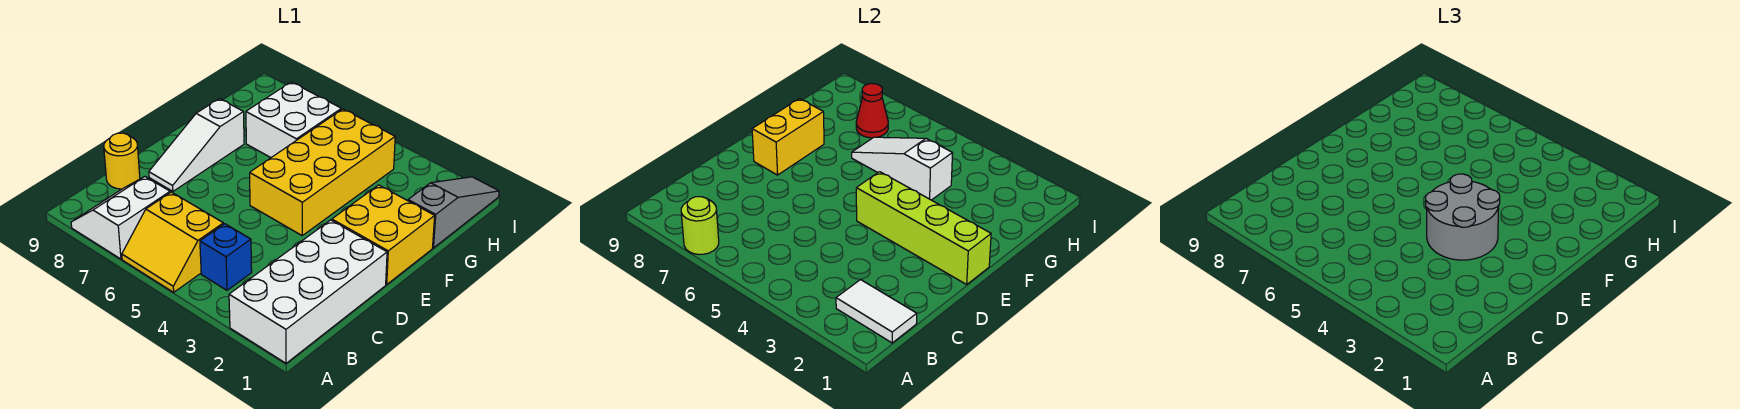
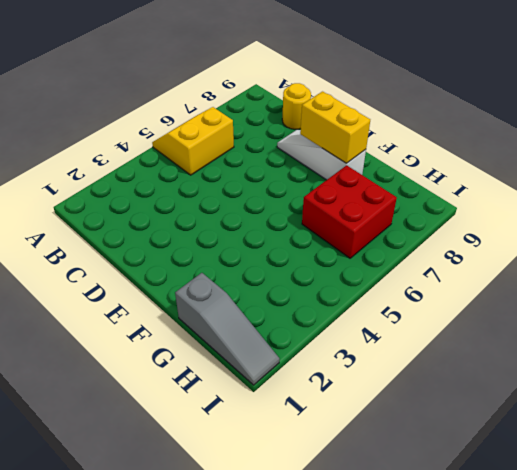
red brick G6:H7 level 1 -> white brick G6:H7 level 1
none -> white brick A1:D2 level 1
none -> white slope A7:B8 level 1 top 7
none -> blue brick B4 level 1

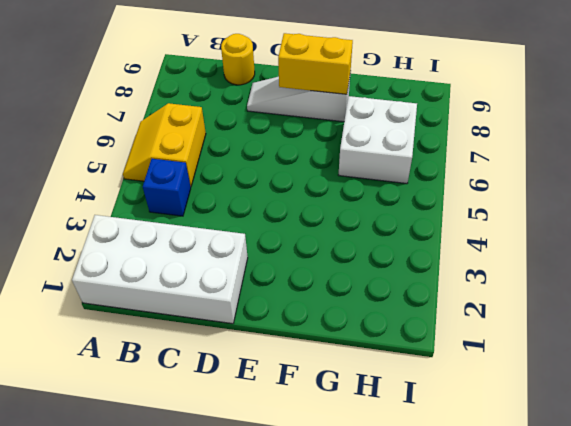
none -> white slope A7:B8 level 1 top 7
none -> yellow brick E1:F2 level 1
none -> yellow brick E4:H5 level 1

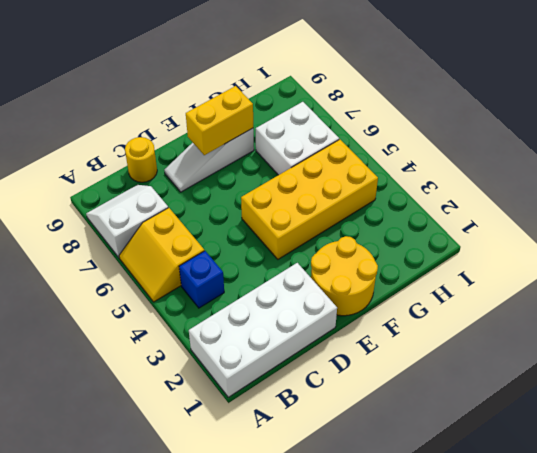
yellow round brick E1:F2 level 1 -> yellow brick E1:F2 level 1
none -> grey slope G1:I1 level 1 top G
none -> lime round brick A7 level 2
none -> white tile B1:B2 level 2

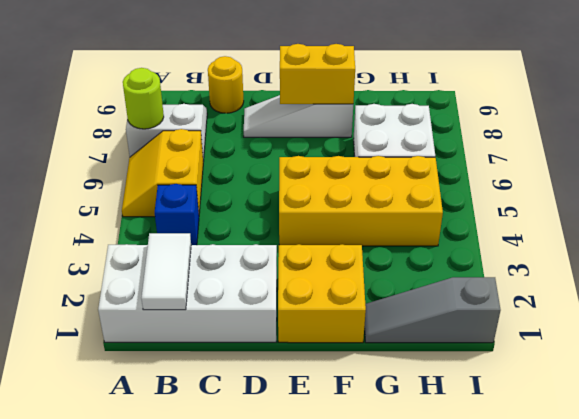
grey slope G1:I1 level 1 top I -> grey slope G1:I1 level 1 top G
none -> lime brick E1:E4 level 2
none -> white slope G4:G6 level 2 top 4
none -> red cone H7 level 2

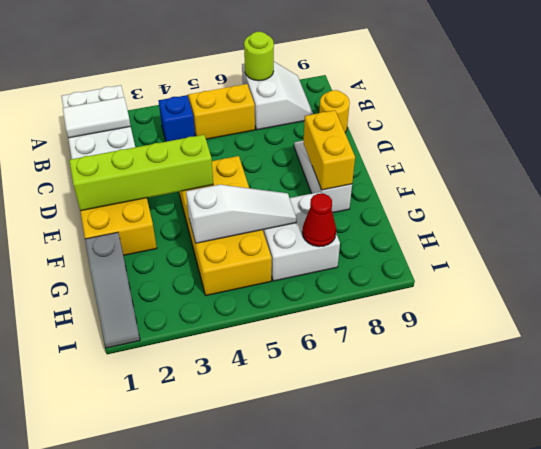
none -> grey round brick D3:E4 level 3

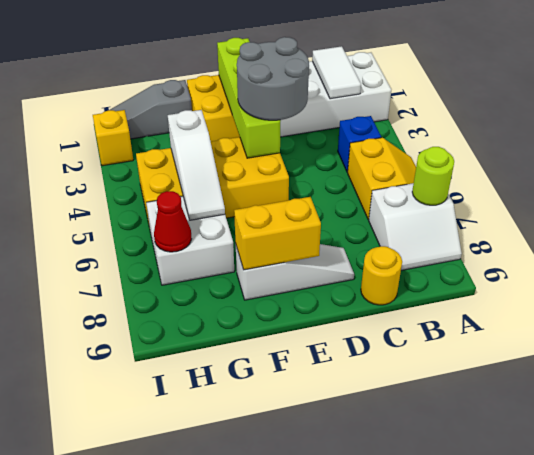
yellow brick I2 level 1 -> none

